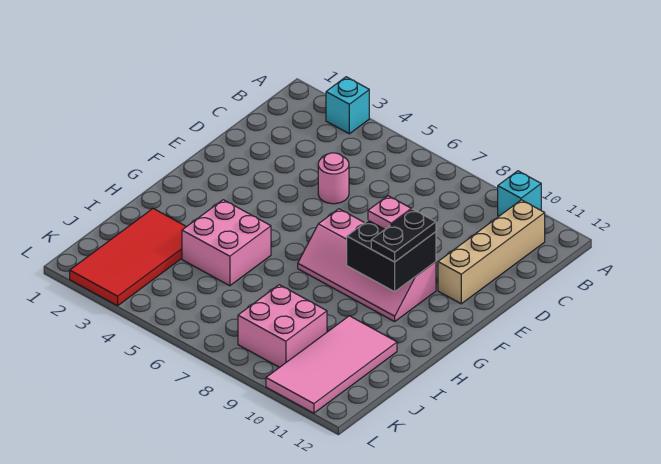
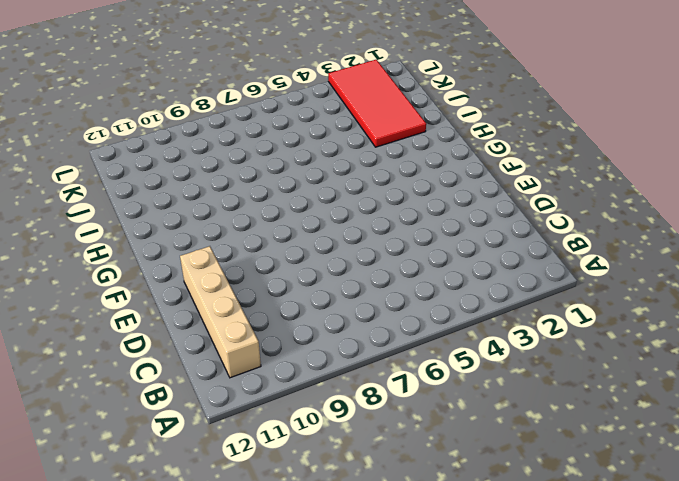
none -> cyan brick A3 level 1
none -> cyan brick A10 level 1
none -> pink round brick D5 level 1

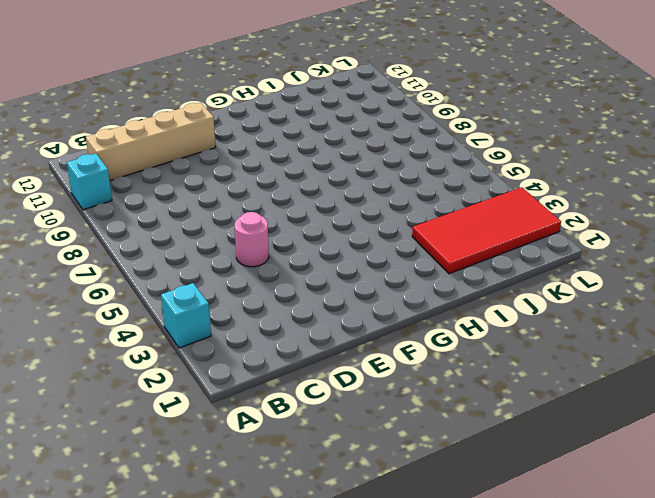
none -> pink slope F7:G10 level 1 top F
none -> pink brick H4:I5 level 1
none -> pink tile I10:L11 level 1

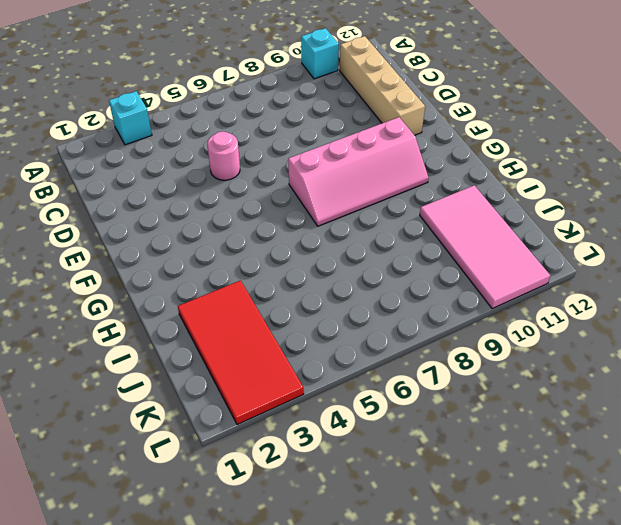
none -> pink brick H4:I5 level 1
none -> pink brick J8:K9 level 1
none -> black brick F9:G10 level 2

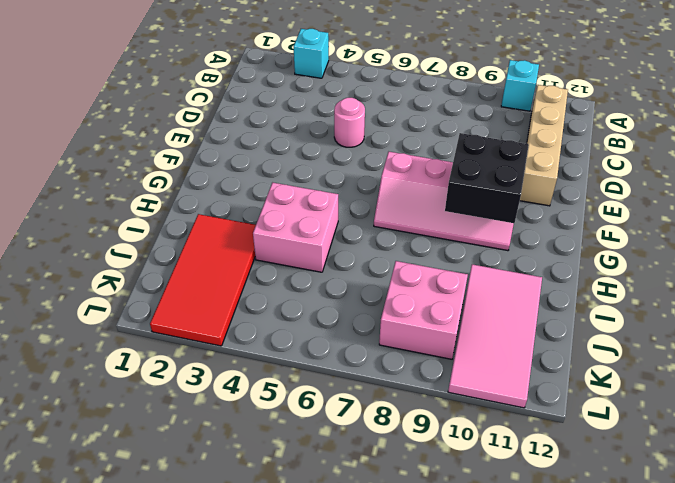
none -> pink plate F9 level 3
none -> black plate F10:G10 level 3

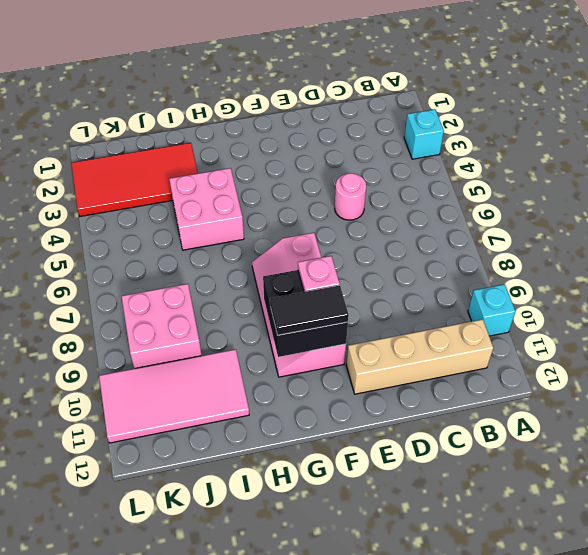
black tile F10:G10 level 3 -> black plate F10:G10 level 3

